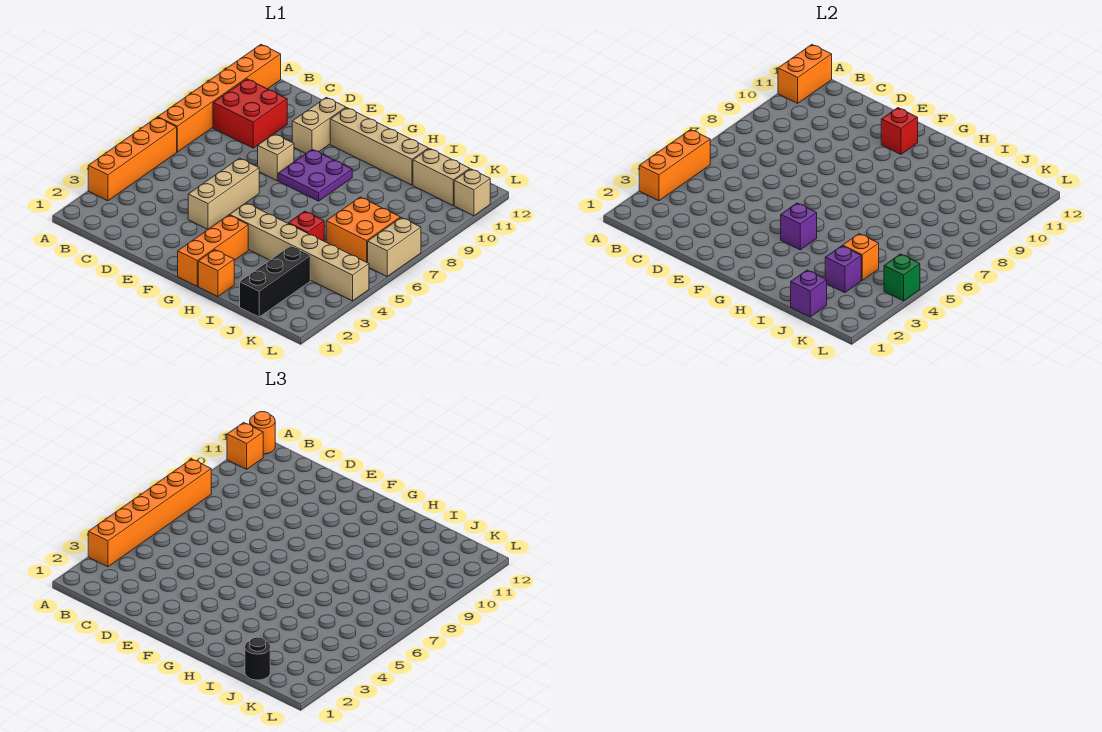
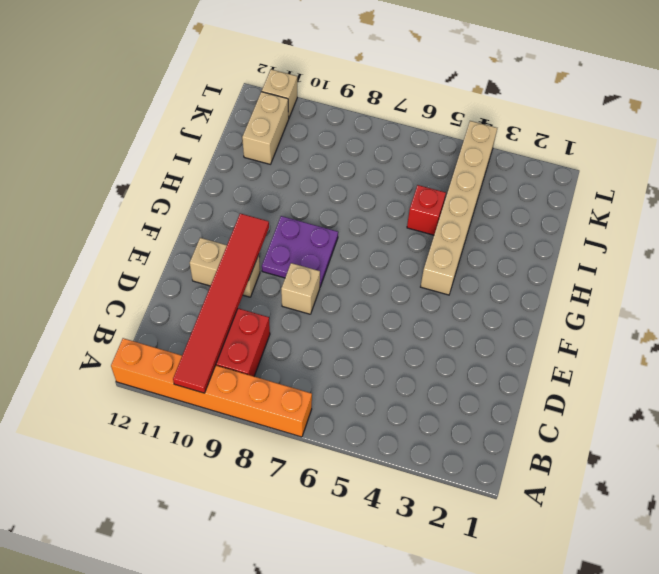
red tile A10:F10 level 2 -> none
none -> orange brick A3:A6 level 1
none -> tan brick E4:E6 level 1
none -> tan brick F11:I11 level 1

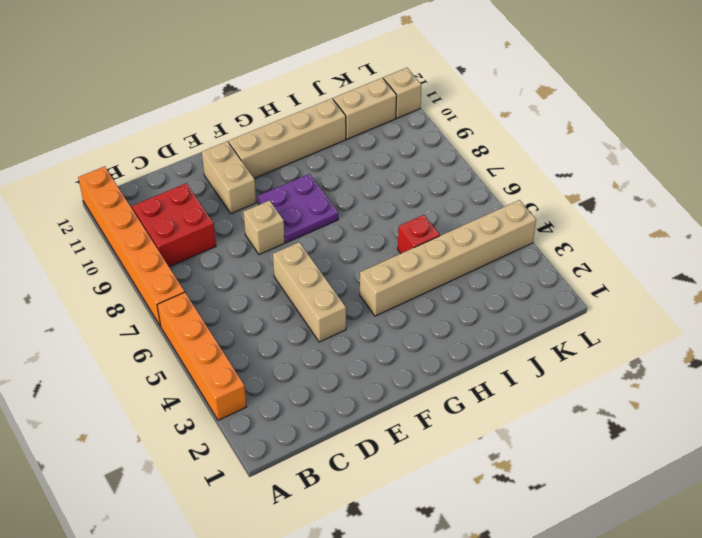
none -> orange brick G1:G3 level 1
none -> orange brick H1 level 1
none -> black brick J1:J3 level 1

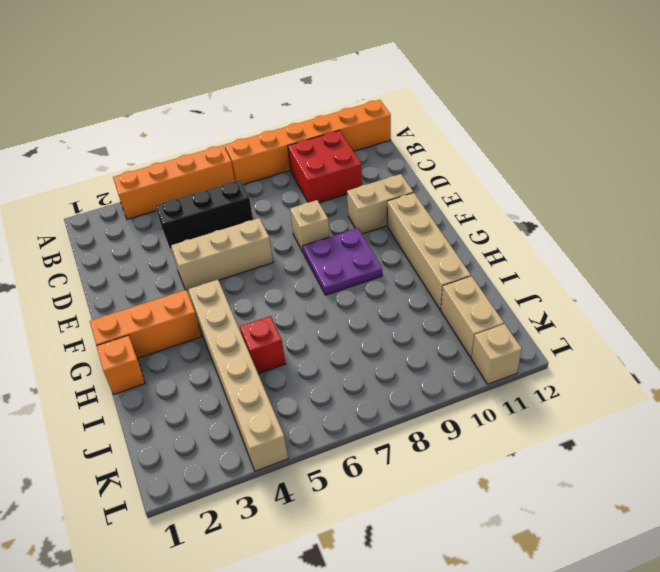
black brick C4:C6 level 1 -> black brick J1:J3 level 1
none -> orange brick J6:K7 level 1
none -> tan brick L6:L7 level 1
none -> orange brick A3:A5 level 2

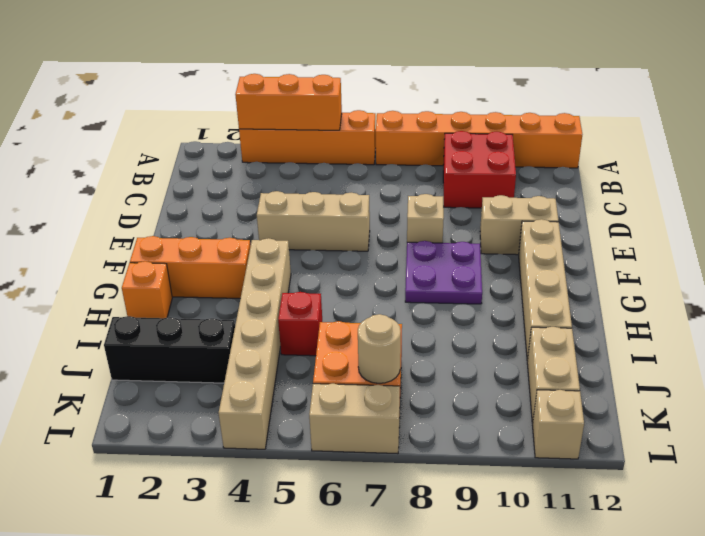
tan round brick K7 level 2 -> none
none -> orange brick A11:A12 level 2
none -> red brick F11 level 2
none -> purple brick G4 level 2

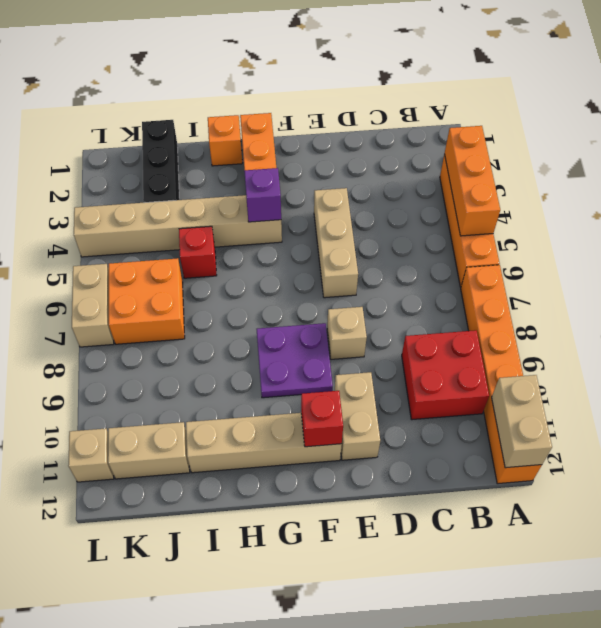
tan brick A11:A12 level 2 -> orange brick A11:A12 level 2
none -> purple brick J1 level 2
none -> purple brick J3 level 2
none -> orange brick J4 level 2

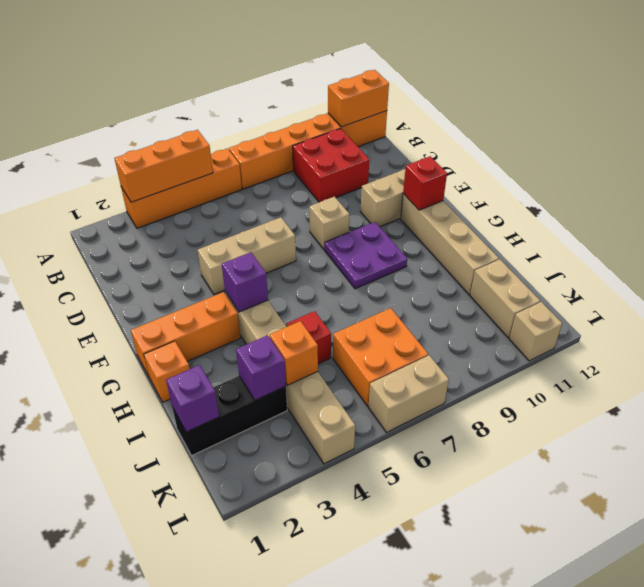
none -> green brick L4 level 2
none -> orange brick A3:A8 level 3
none -> orange brick A11 level 3

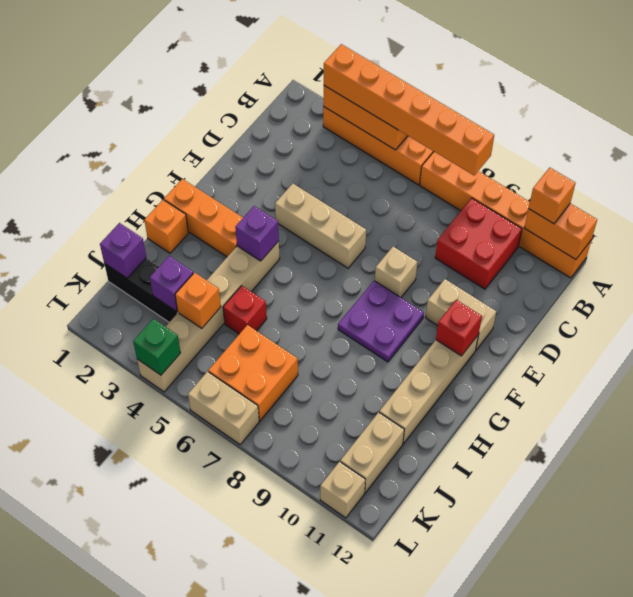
none -> orange round brick A12 level 3
none -> black round brick J1 level 3

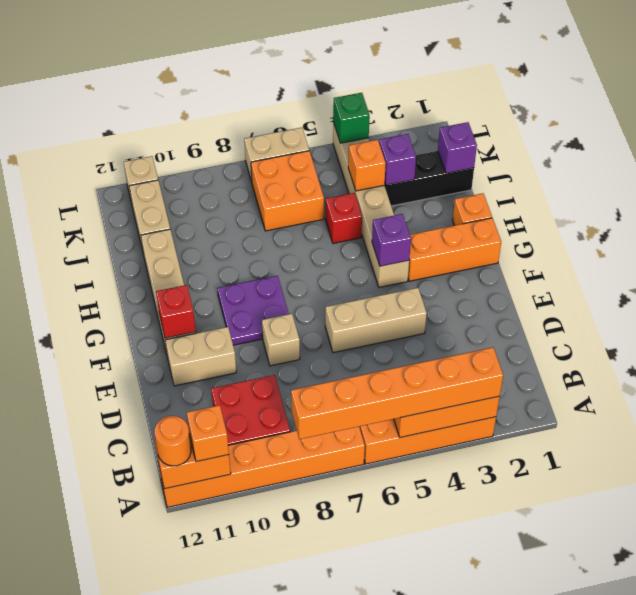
none -> black round brick J1 level 3

